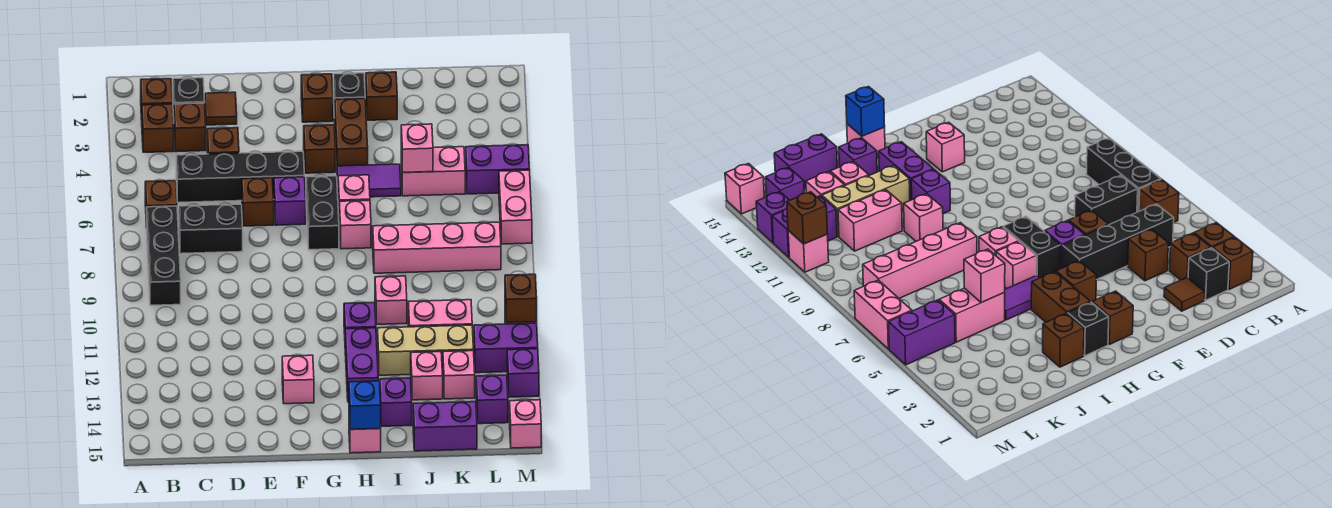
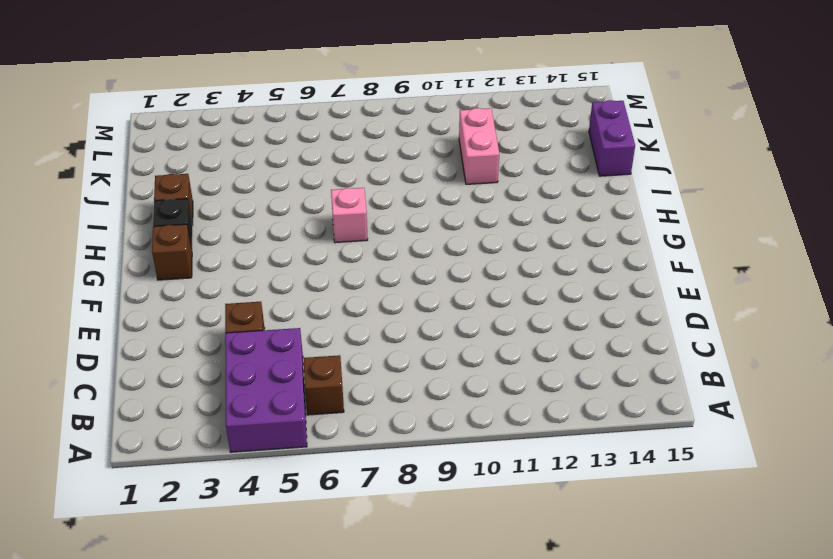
purple brick A4:C5 level 1 -> black brick C5:F5 level 1
none -> brown brick B2 level 1
none -> brown brick B3 level 1
none -> black brick B7:B9 level 1
none -> black brick C2 level 1

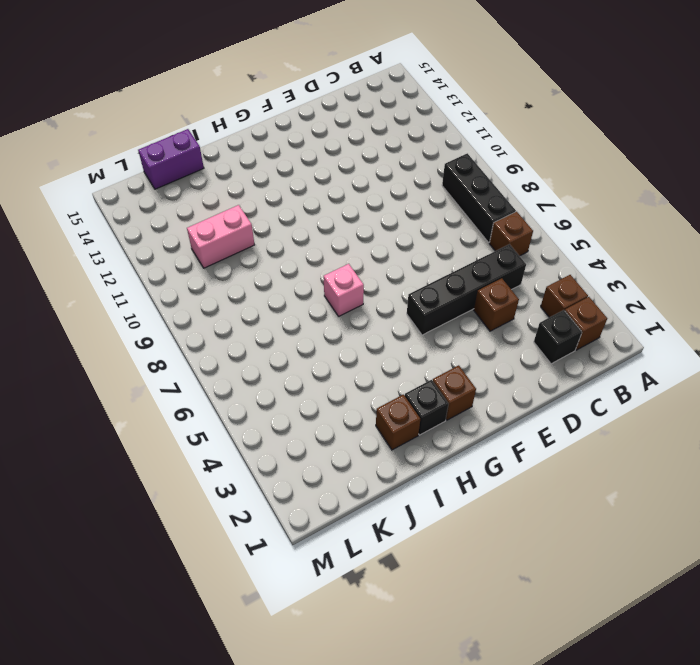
none -> brown brick C3 level 1
none -> black brick C7:D7 level 1
none -> brown tile D2 level 1
none -> brown brick E6 level 1

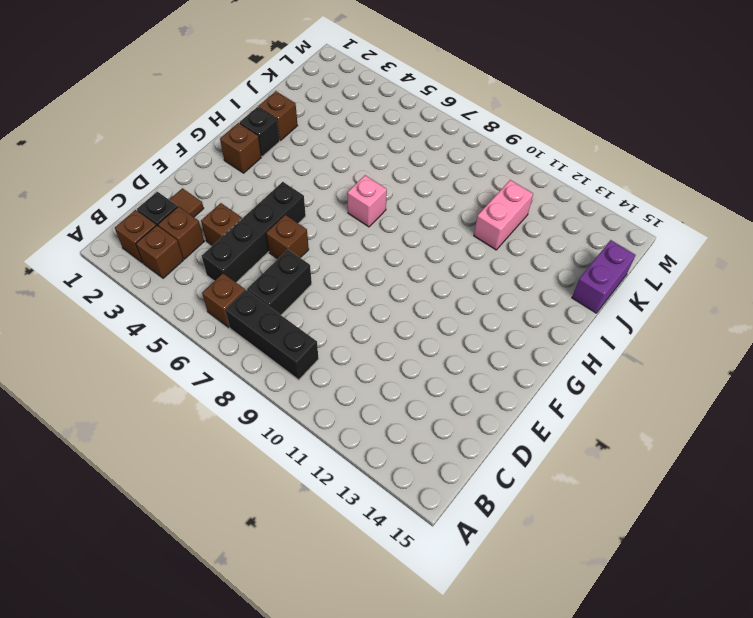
none -> purple brick F6 level 1
none -> pink brick F13 level 1
none -> brown brick G4 level 1
none -> black brick G6:G7 level 1

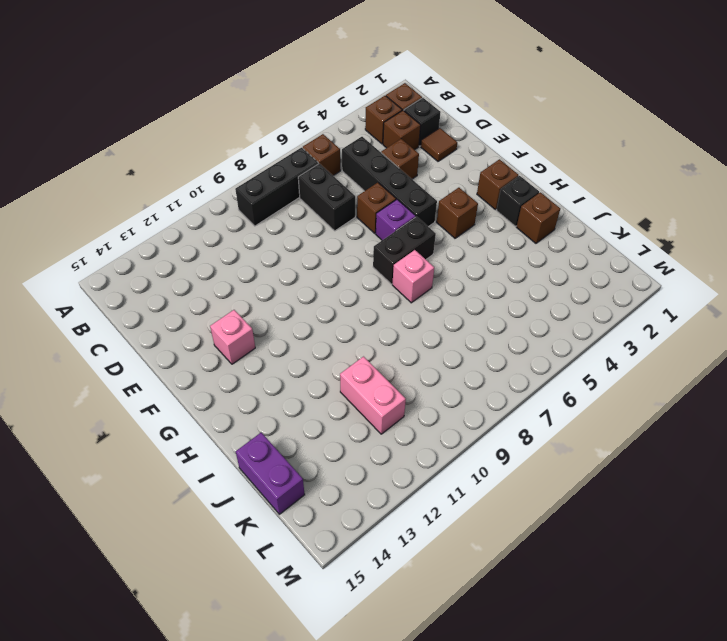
none -> brown brick H3:H4 level 1
none -> purple tile H5:I5 level 1
none -> pink brick H6 level 1
none -> purple brick H11 level 1

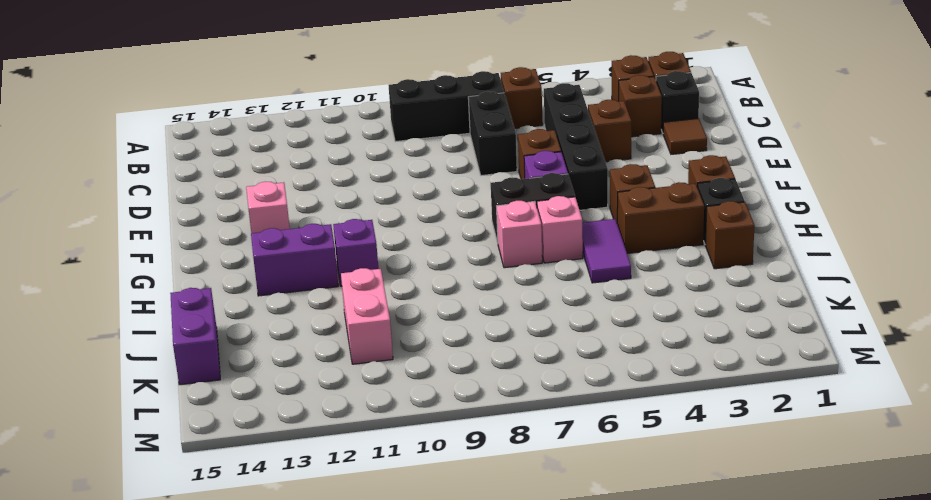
none -> pink brick H15 level 1
none -> pink brick I8:L8 level 1
none -> pink brick I10 level 1
none -> tan brick I12:K12 level 1

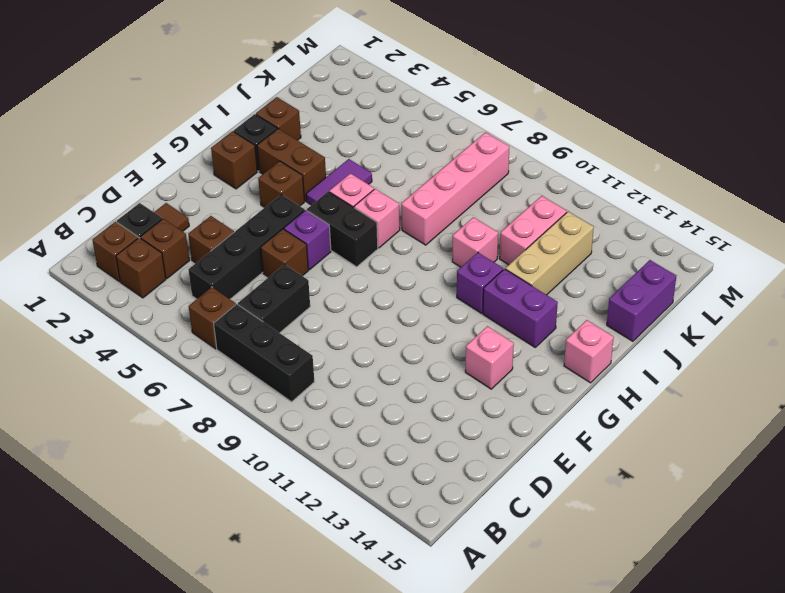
none -> purple brick I14 level 1
none -> pink brick J5:K5 level 1
none -> pink brick J13 level 1
none -> pink brick K13 level 1

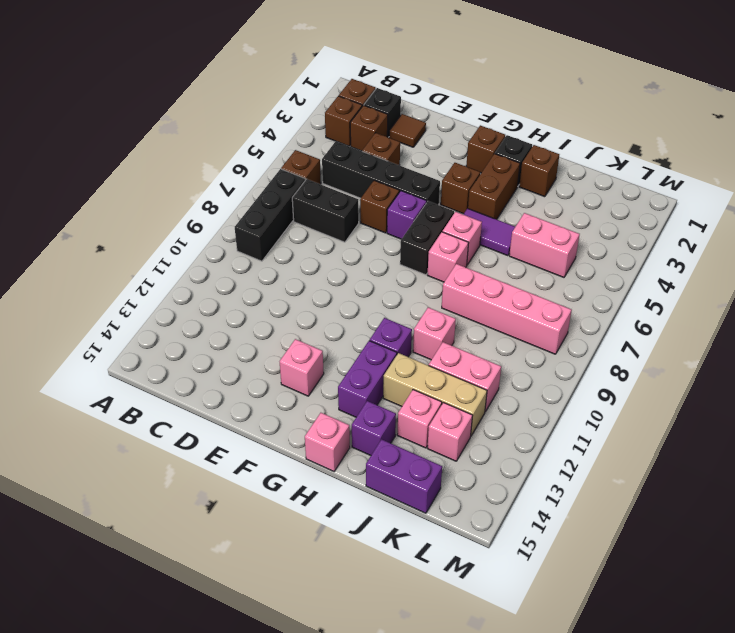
none -> purple brick L5:M5 level 1
none -> purple brick L12:M12 level 1
none -> purple brick L14 level 1
none -> pink brick M6:M7 level 1

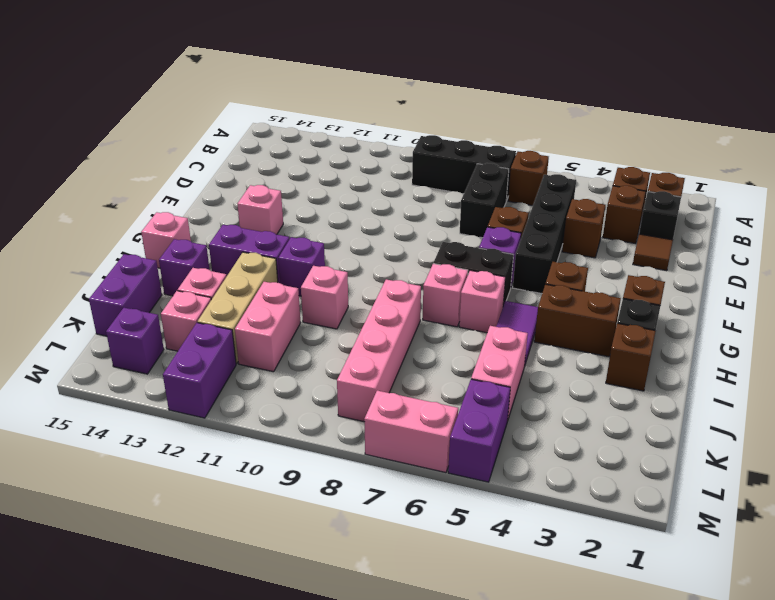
none -> pink brick M11 level 1
none -> purple brick M13 level 1
none -> pink brick M15 level 1
none -> blue brick H15 level 2

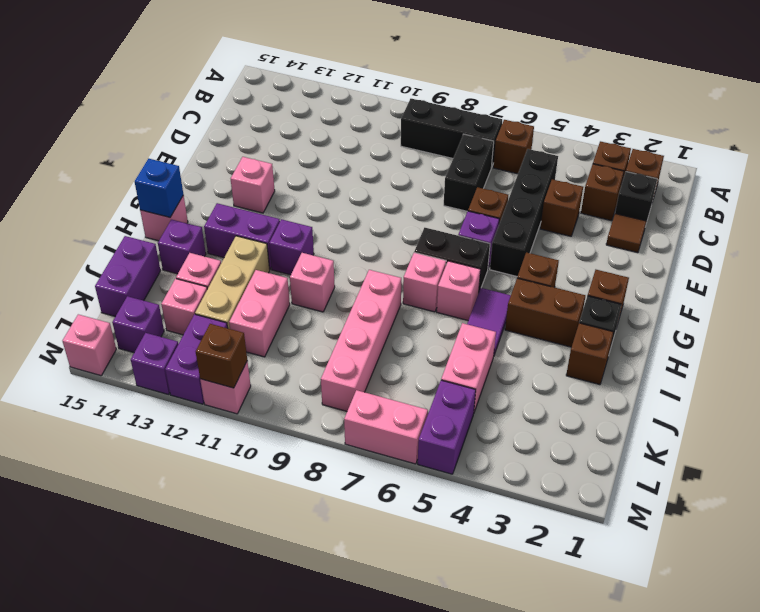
none -> pink brick J5 level 2

